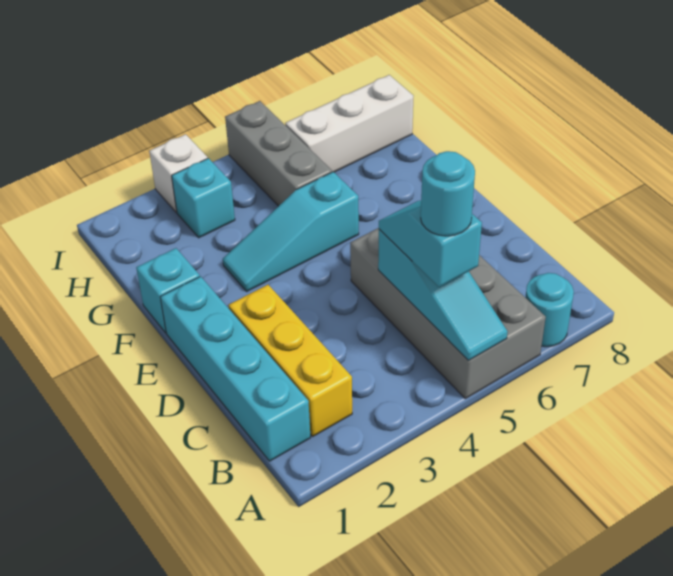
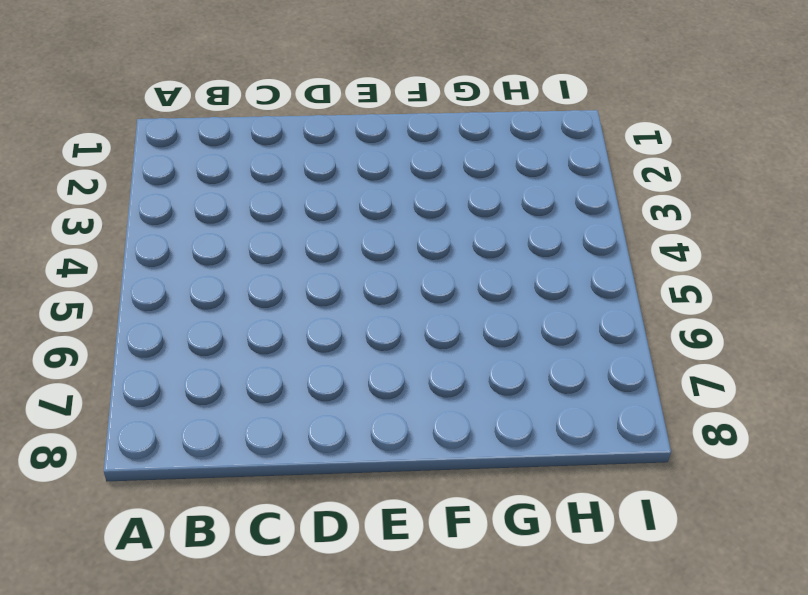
none -> grey brick A5:D6 level 1
none -> cyan round brick A7 level 1
none -> cyan brick B1:E1 level 1

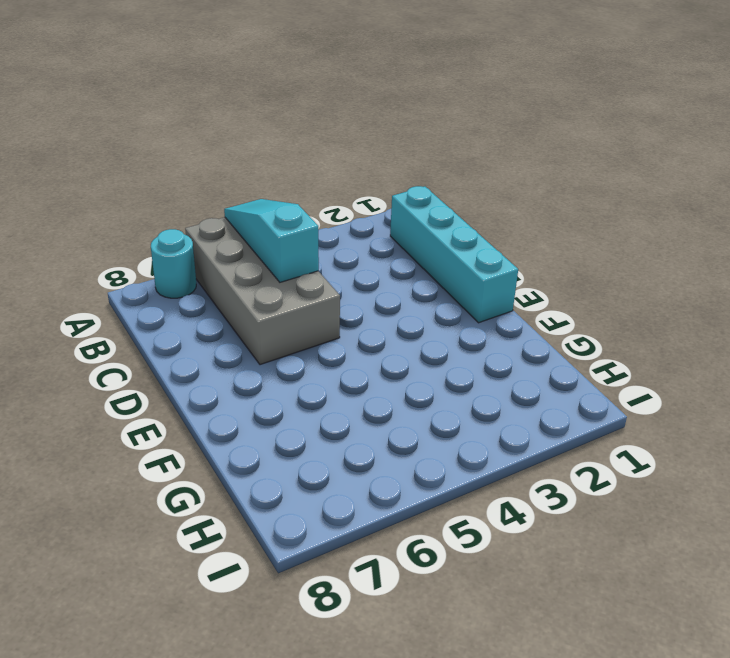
none -> yellow brick B2:D2 level 1
none -> cyan brick F1 level 1
none -> cyan slope F3:F5 level 1 top 5

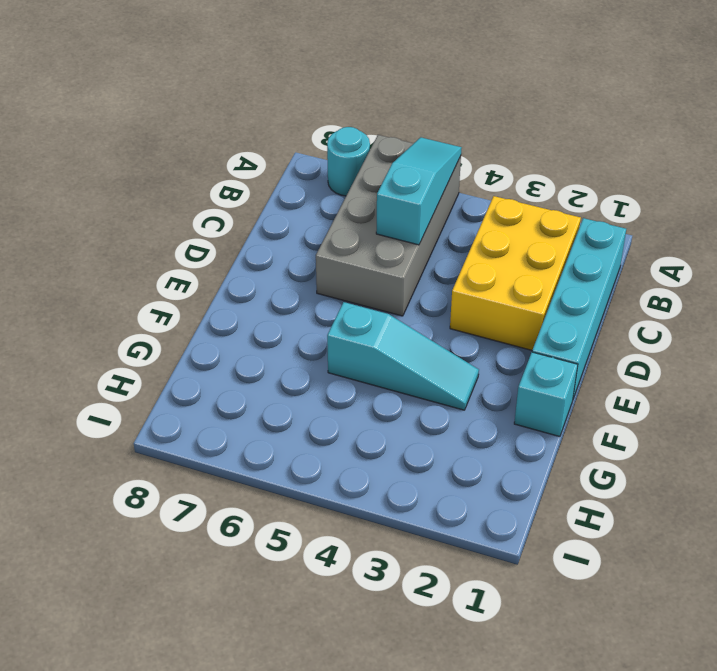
yellow brick B2:D3 level 1 -> yellow brick B2:D2 level 1
none -> grey brick G5:I5 level 1
none -> cyan brick H3 level 1
none -> white brick H6:H8 level 1

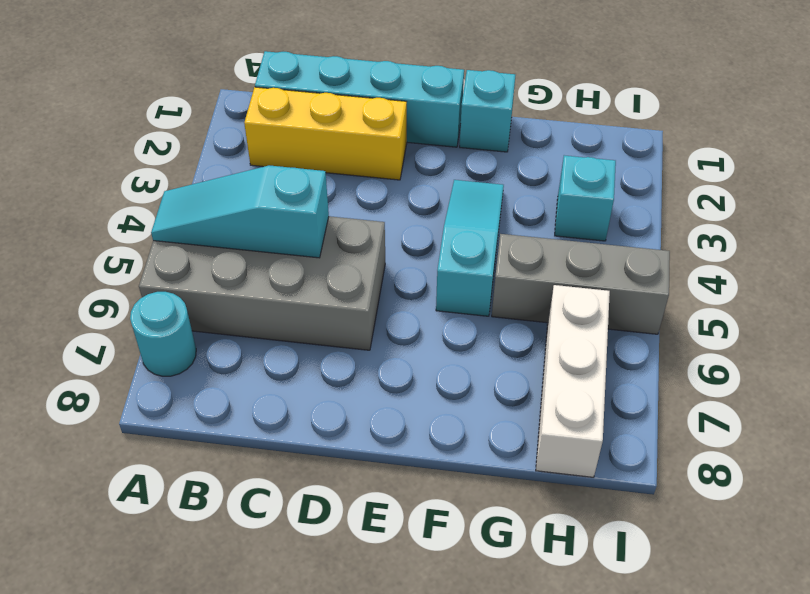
none -> white brick I3 level 1
none -> cyan slope B5:C5 level 3 top B
none -> cyan round brick B5 level 4

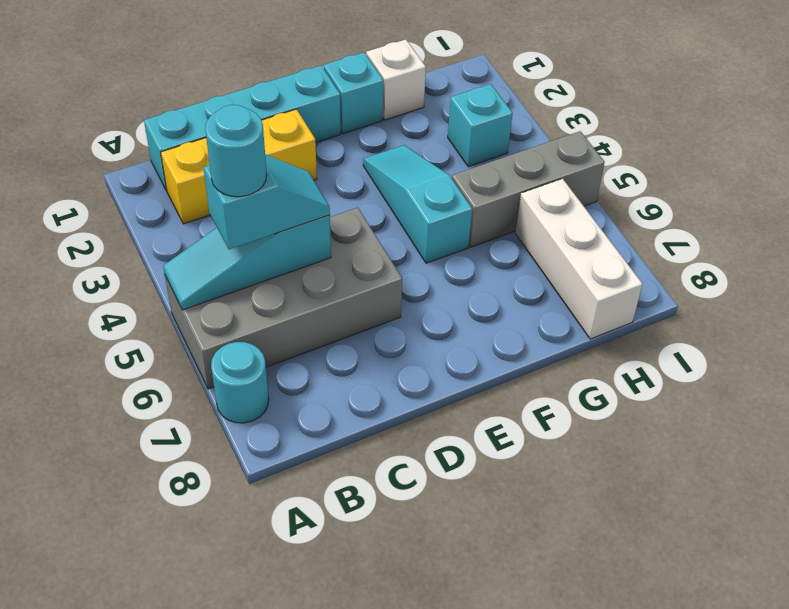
white brick G1 level 1 -> white brick I3 level 1

